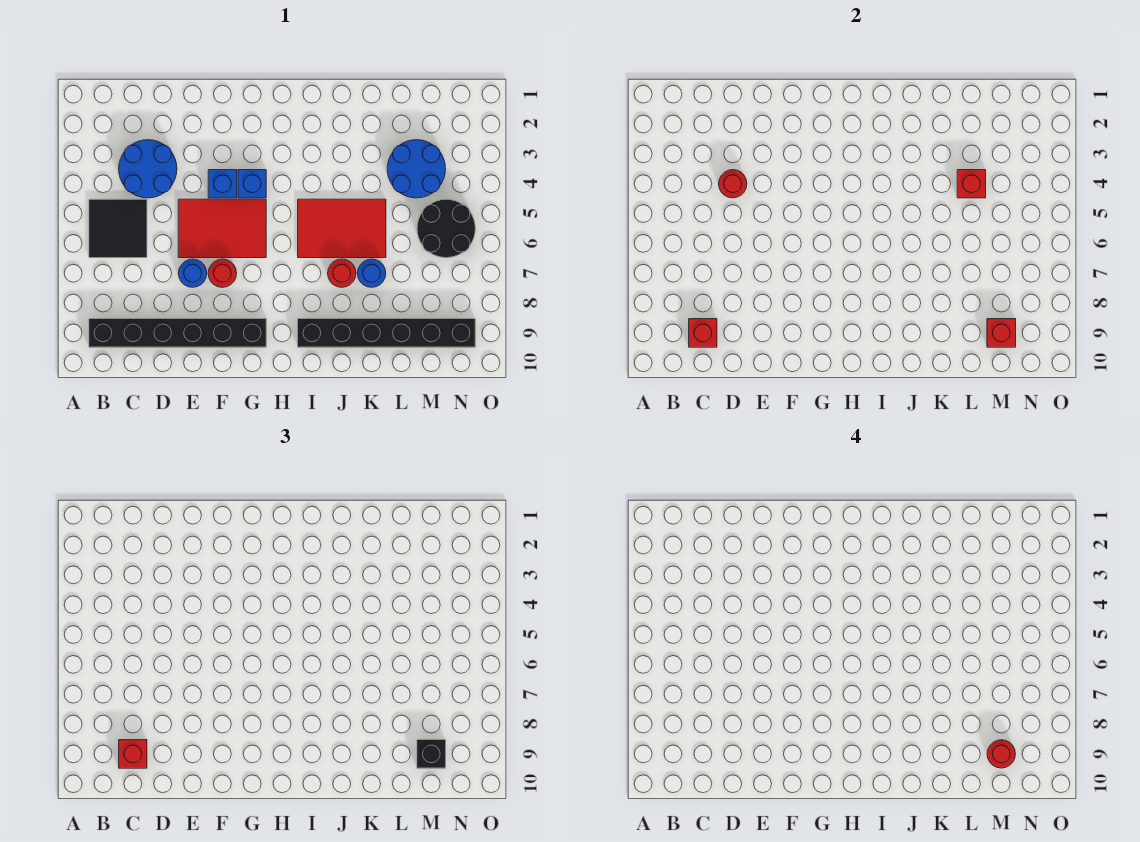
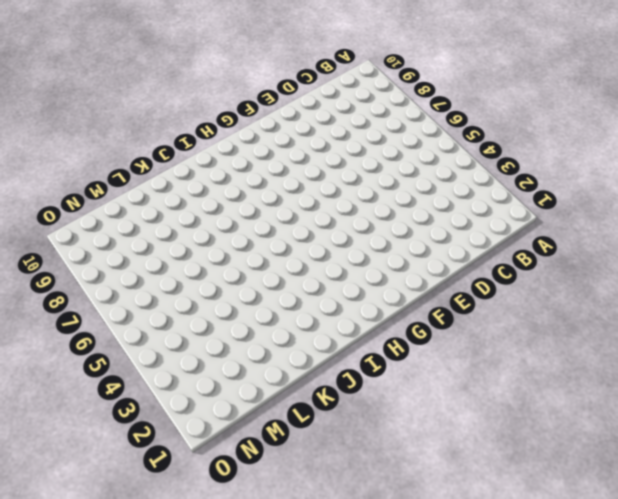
none -> black tile B5:C6 level 1
none -> black brick B9:G9 level 1
none -> blue round brick C3:D4 level 1

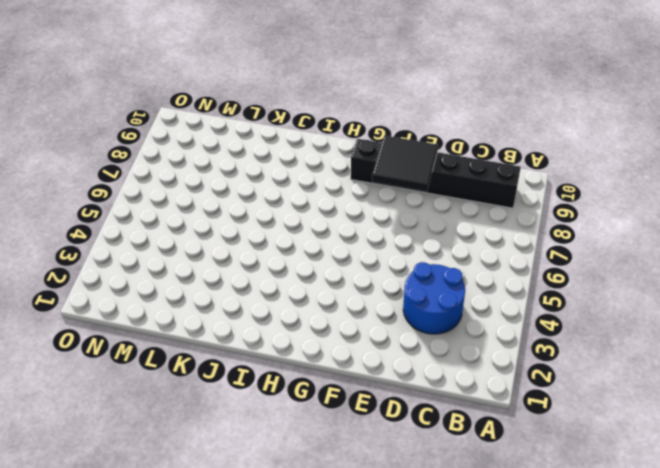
black tile E8:F9 level 2 -> black tile B5:C6 level 1
none -> red tile E5:G6 level 1
none -> blue round brick E7 level 1
none -> blue brick F4 level 1

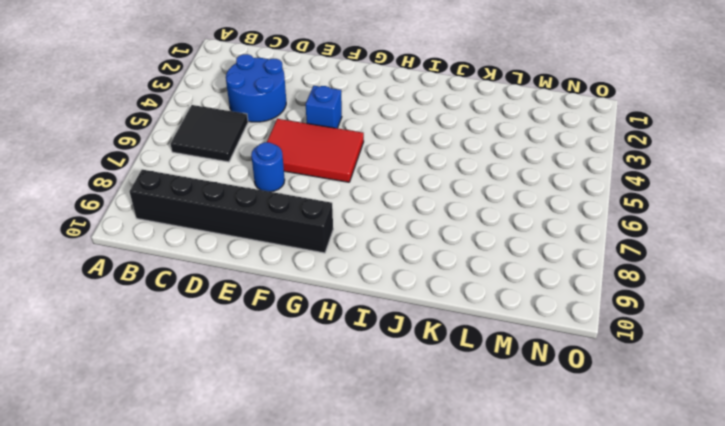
none -> red round brick F7 level 1
none -> blue brick G4 level 1
none -> red tile I5:K6 level 1

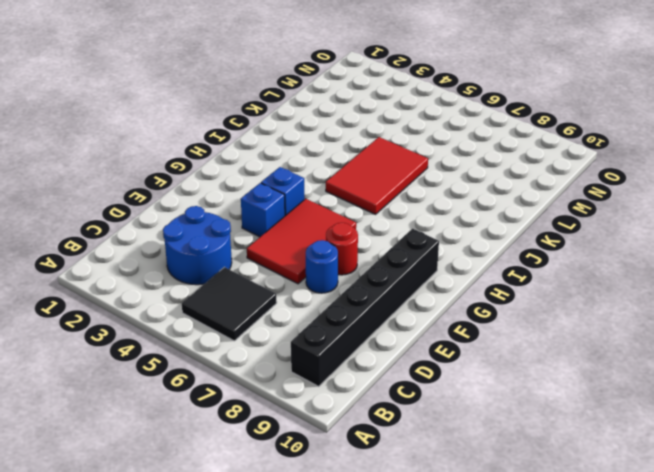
none -> black brick I9:N9 level 1
none -> red round brick J7 level 1
none -> blue round brick K7 level 1

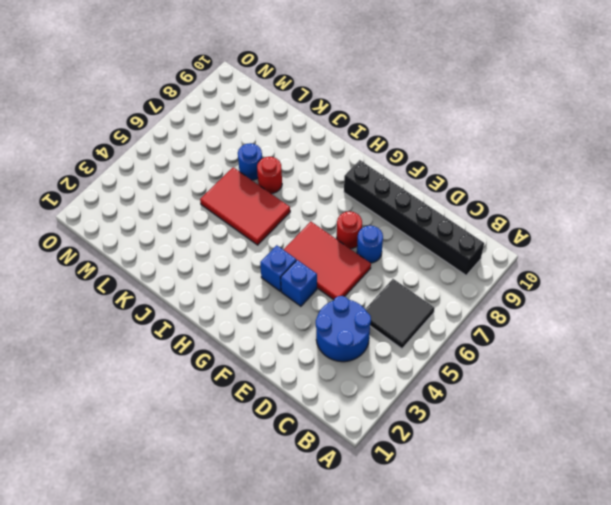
none -> black brick I9:N9 level 1
none -> blue round brick L3:M4 level 1
none -> black round brick M5:N6 level 1

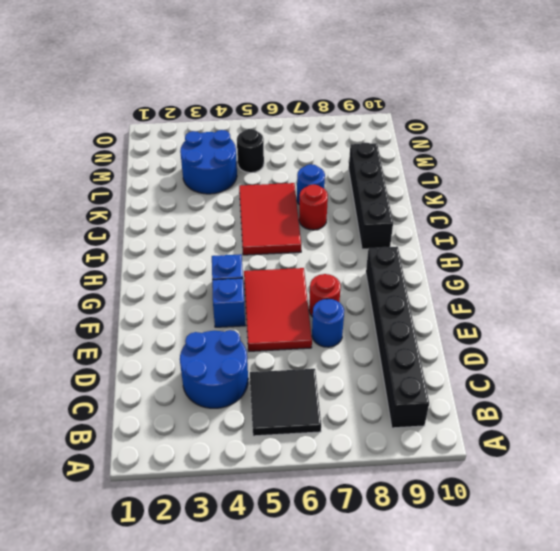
black brick I9:L9 level 1 -> black brick I9:N9 level 1
black round brick M5 level 1 -> black round brick M5:N6 level 1
none -> red brick C9 level 2
none -> red round brick D4 level 2
none -> red brick L4 level 2

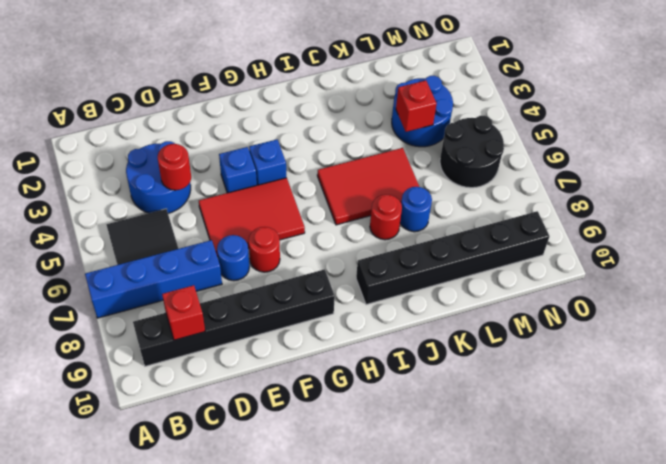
blue brick A7:D7 level 1 -> none
none -> red brick M9 level 2
none -> red brick C9 level 3
none -> black brick M9 level 3

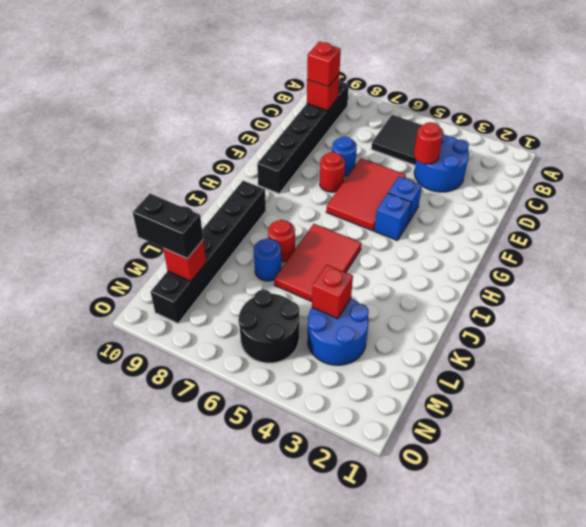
black brick M9:M10 level 3 -> black brick M9 level 3
none -> red round brick M9 level 4

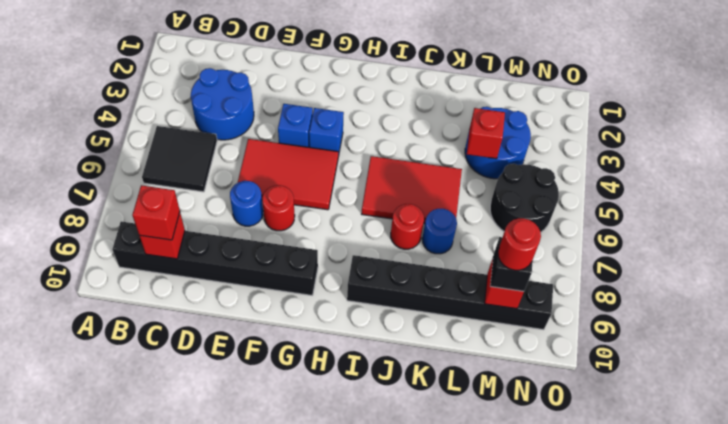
none -> red round brick D4 level 2

